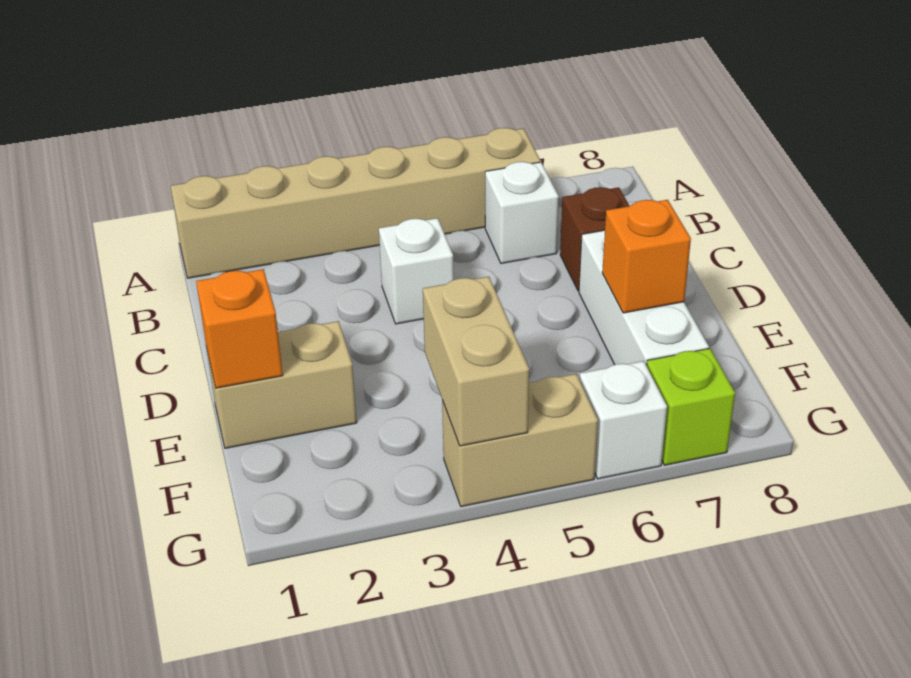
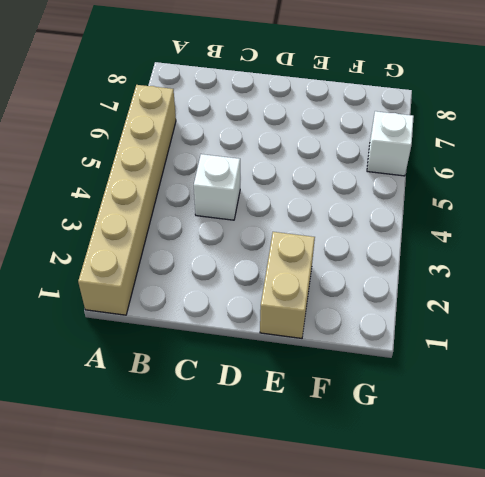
none -> white brick B6 level 1
none -> brown brick C7 level 1
none -> white brick D7:F7 level 1

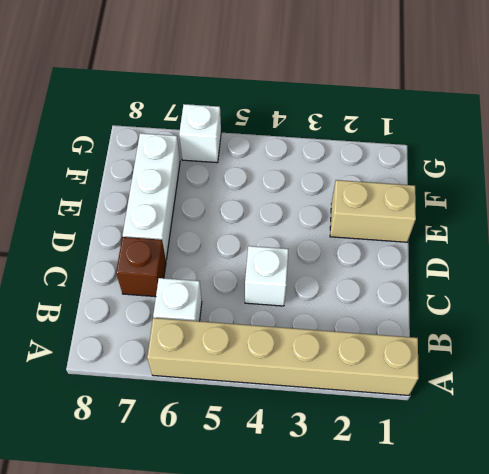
none -> tan brick G4:G5 level 1
none -> lime brick G7 level 1
none -> orange brick E1 level 2

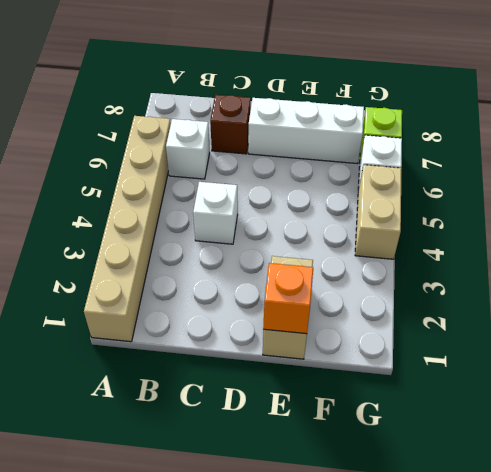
none -> orange brick E7 level 2
none -> tan brick F4:G4 level 2

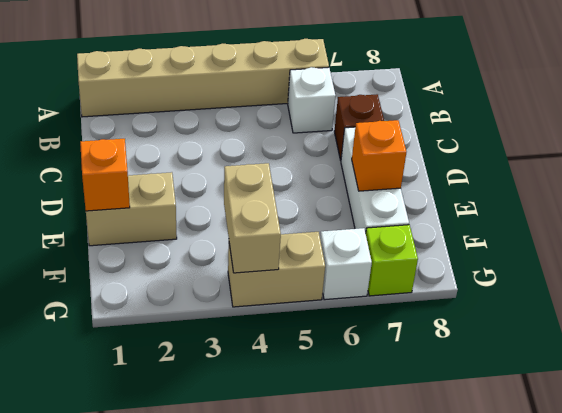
none -> white brick C4 level 1

